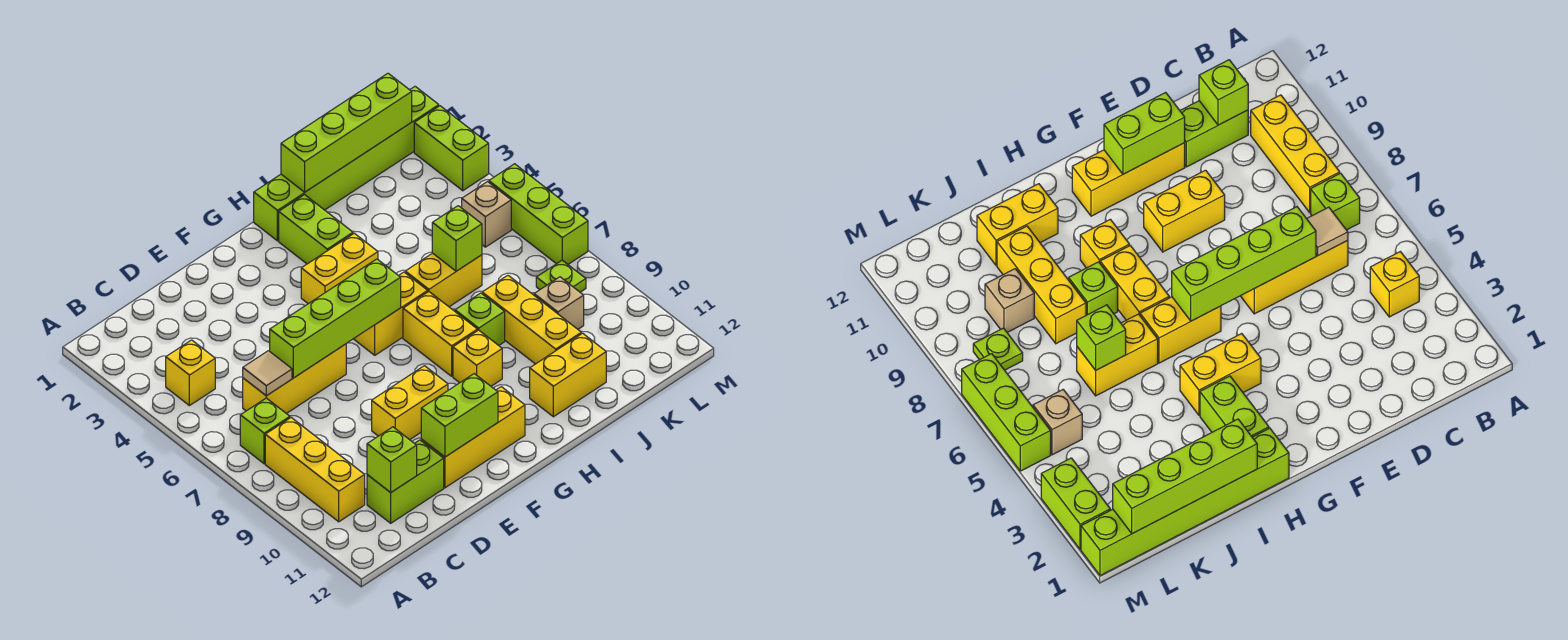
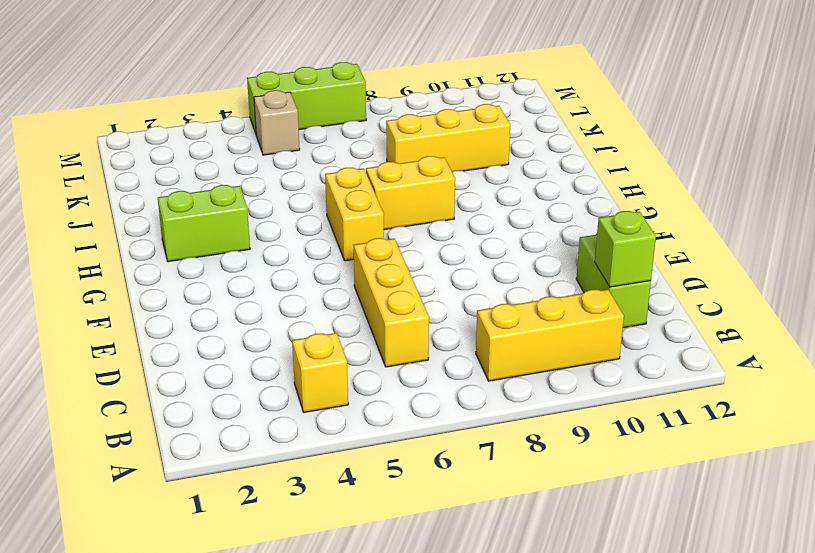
none -> lime brick B7 level 1
none -> yellow brick E9:F9 level 1
none -> yellow brick E11:G11 level 1

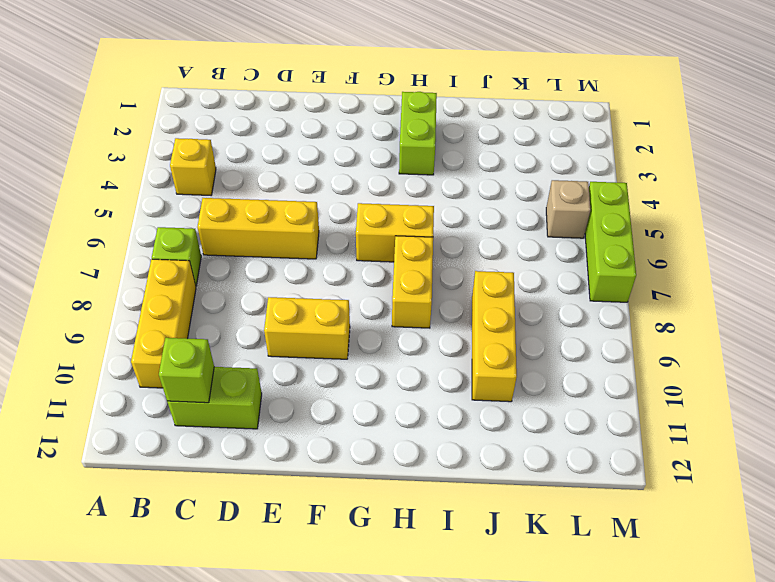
none -> yellow brick E11:G11 level 1
none -> yellow brick G4:H4 level 1
none -> lime brick H1:M1 level 1

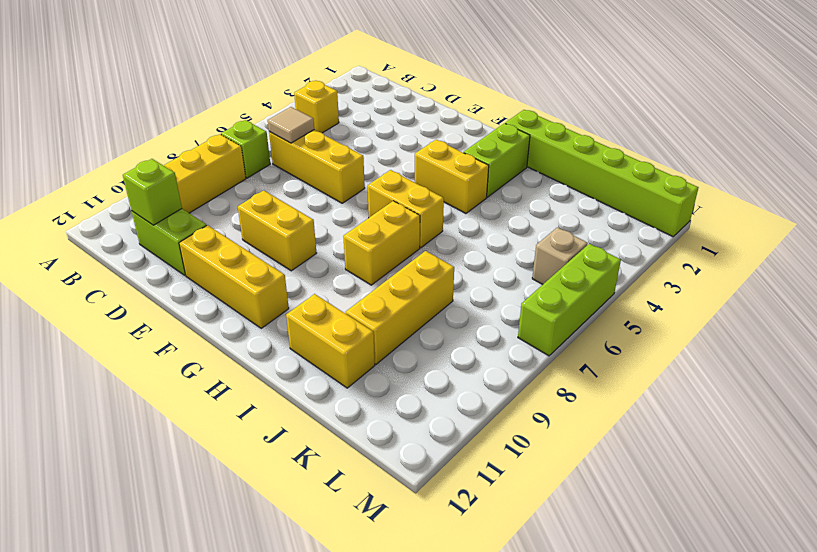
none -> yellow brick H9 level 1
none -> yellow brick I6:J6 level 1
none -> lime brick I8 level 1

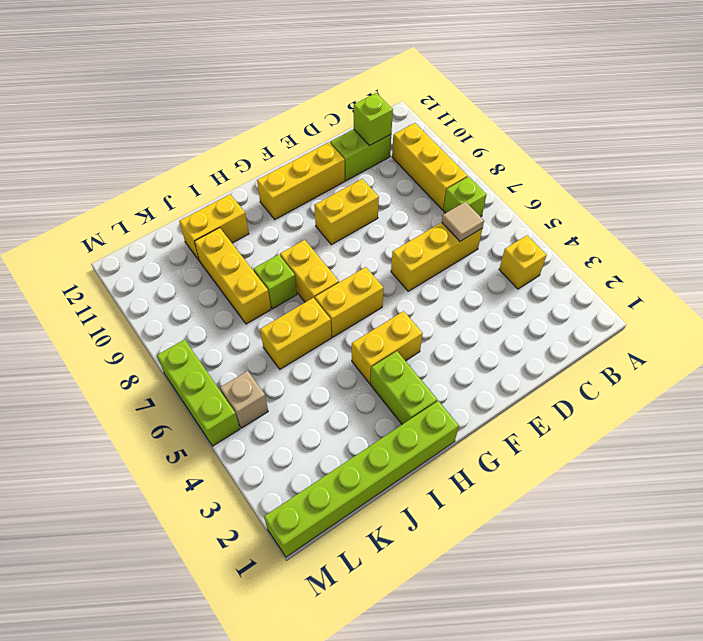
none -> yellow brick H9 level 1
none -> tan brick K9 level 1
none -> lime plate L8 level 1

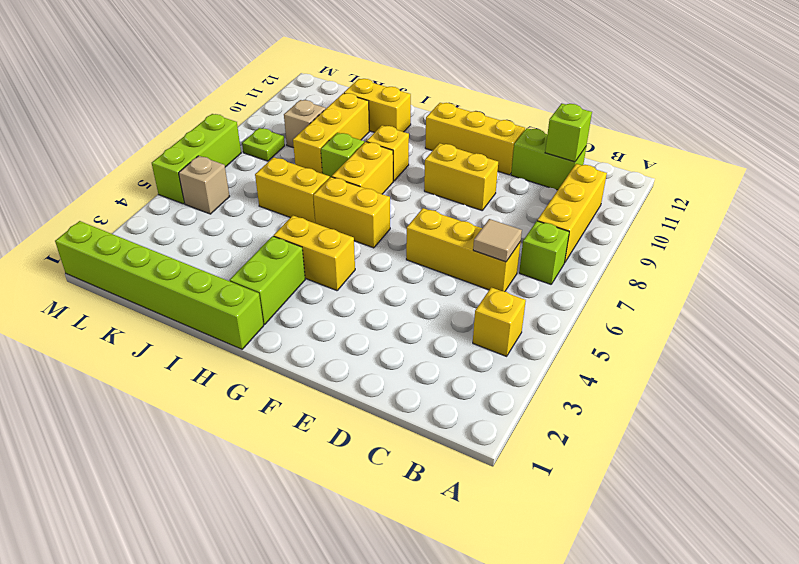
none -> lime brick M2:M3 level 1
none -> lime brick D6:G6 level 2
none -> lime brick E11:F11 level 2

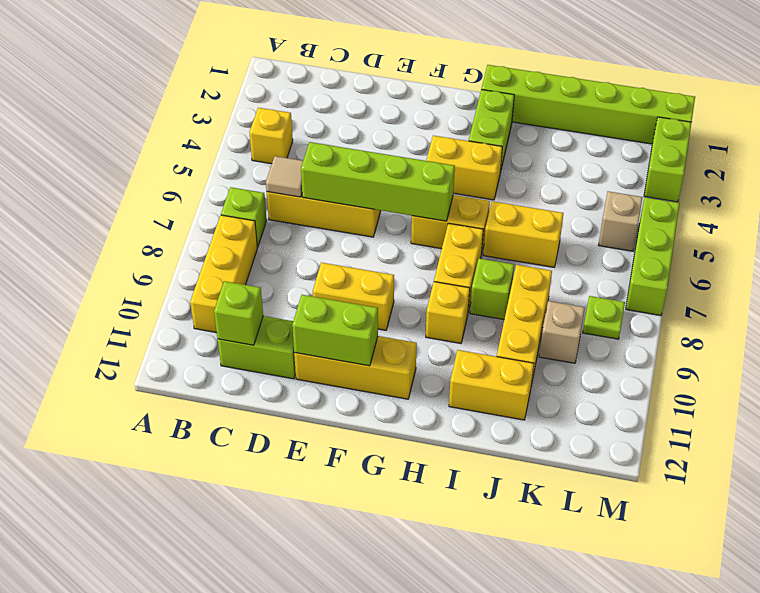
none -> lime brick I1:L1 level 2
none -> lime brick J6 level 2

